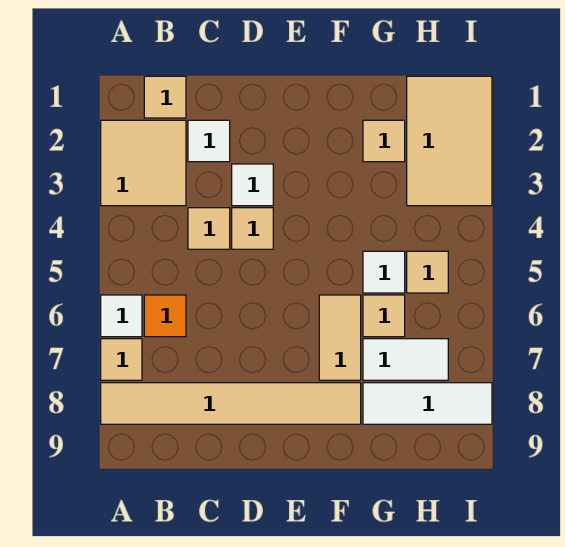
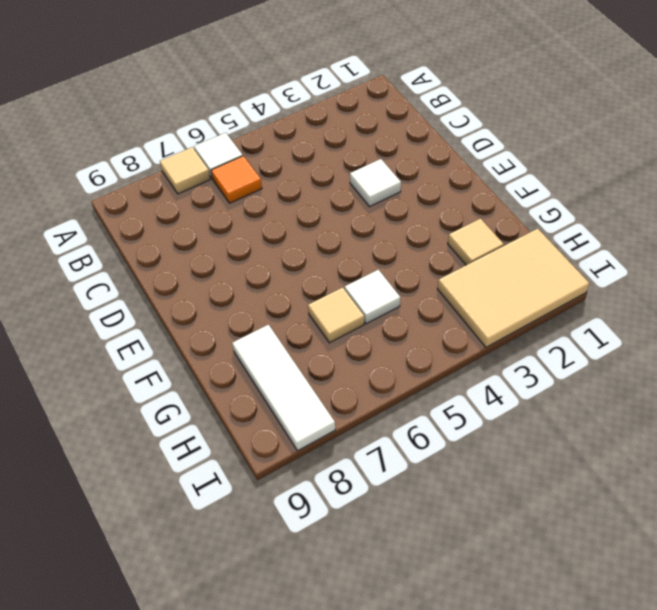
none -> tan tile A2:B3 level 1
none -> tan tile A8:F8 level 1
none -> tan tile B1 level 1

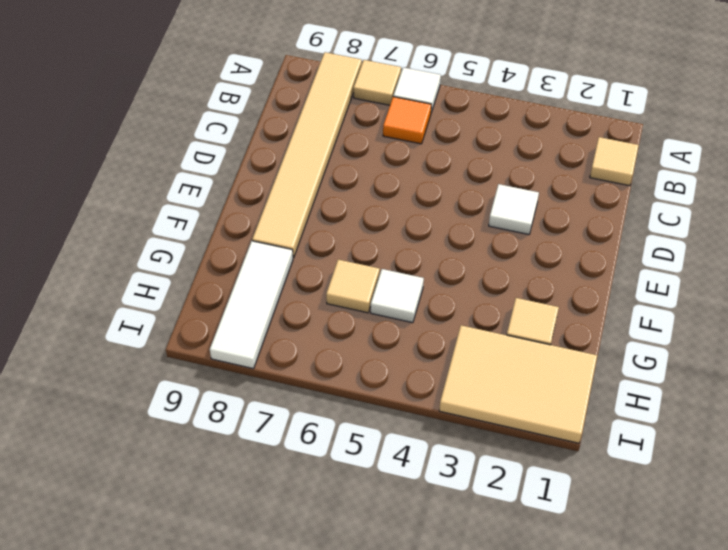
none -> tan tile A2:B3 level 1
none -> white tile C2 level 1
none -> tan tile C4 level 1

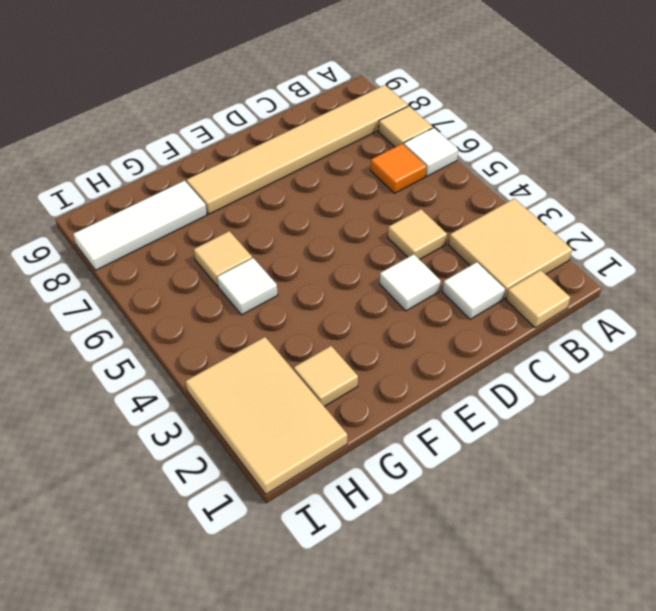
none -> tan tile D4 level 1
none -> tan tile F6:F7 level 1
none -> white tile G7:H7 level 1

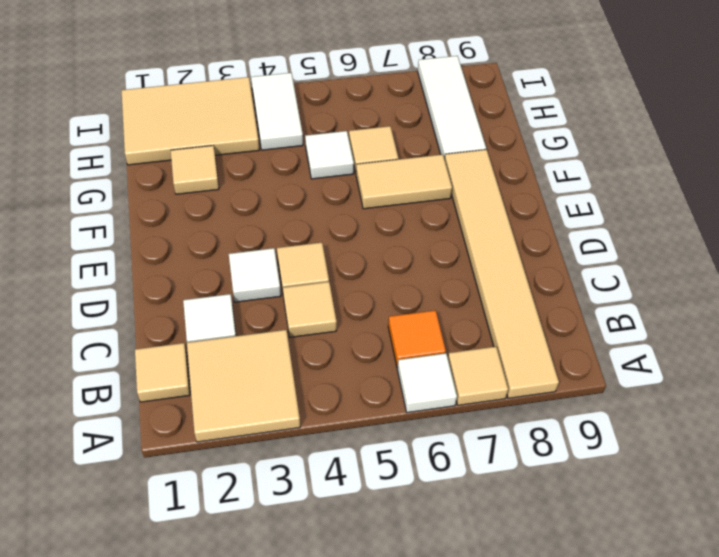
white tile H4:I4 level 1 -> white tile G7:H7 level 1
none -> tan tile H5 level 1

